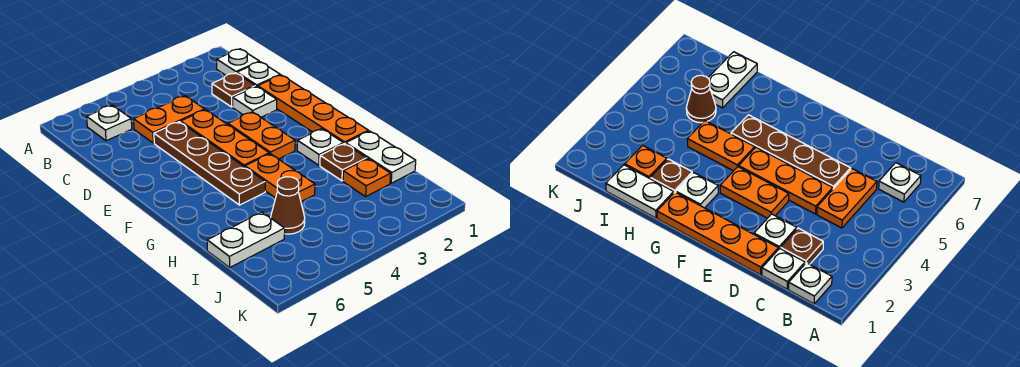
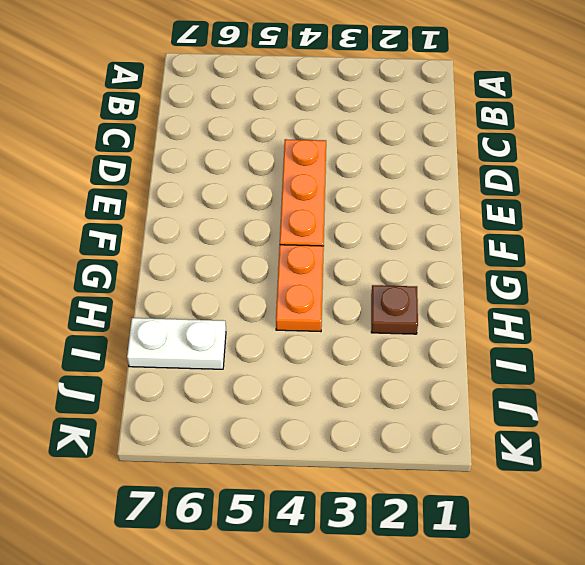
none -> white plate B1 level 1
none -> white plate B6 level 1
none -> white plate C1 level 1

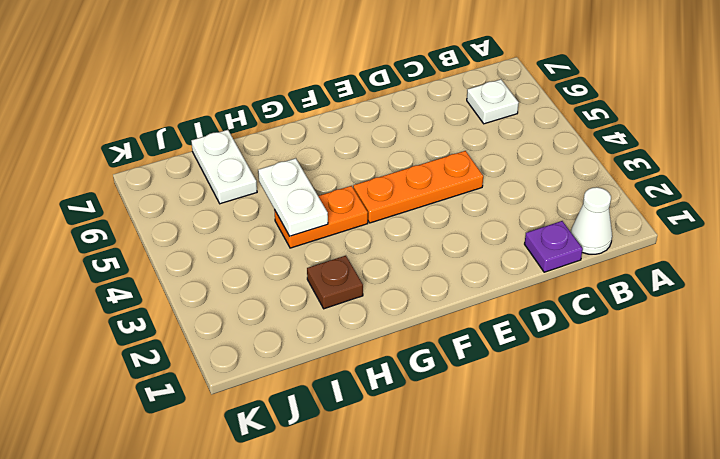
white cone B1 level 1 -> white plate B1 level 1
purple plate C1 level 1 -> white plate C1 level 1
white plate H4:H5 level 2 -> white plate H1:I1 level 1
none -> brown plate C2 level 1
none -> orange plate C4:C5 level 1
none -> orange plate D1:G1 level 1

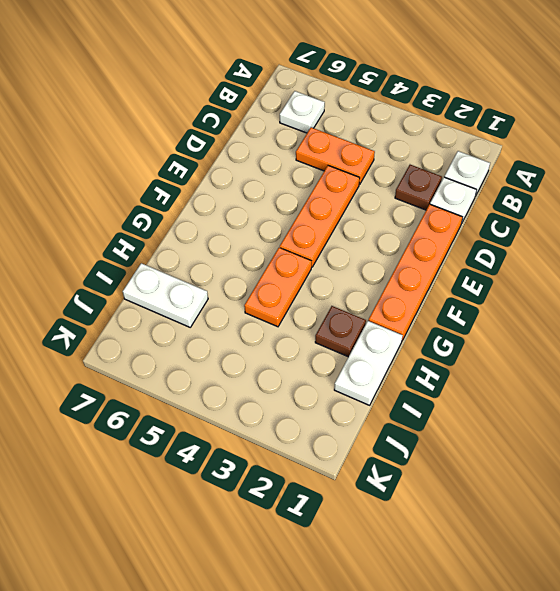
none -> white plate D2 level 1
none -> brown plate D5:G5 level 1
none -> orange plate E3:F3 level 1

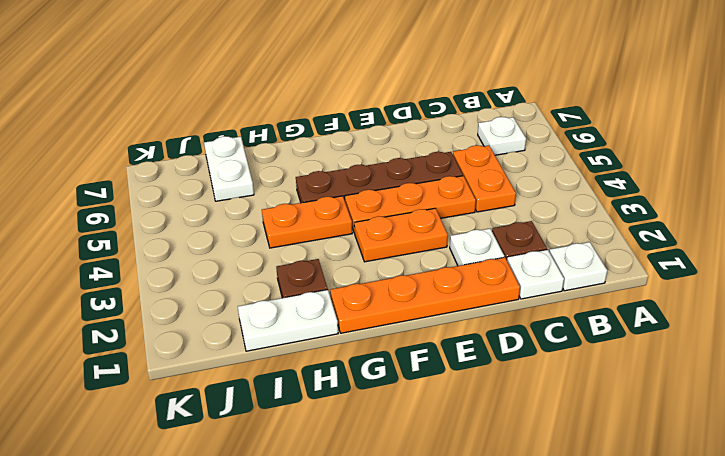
none -> white plate G2 level 1
none -> orange plate I2 level 1
none -> brown cone I5 level 1

